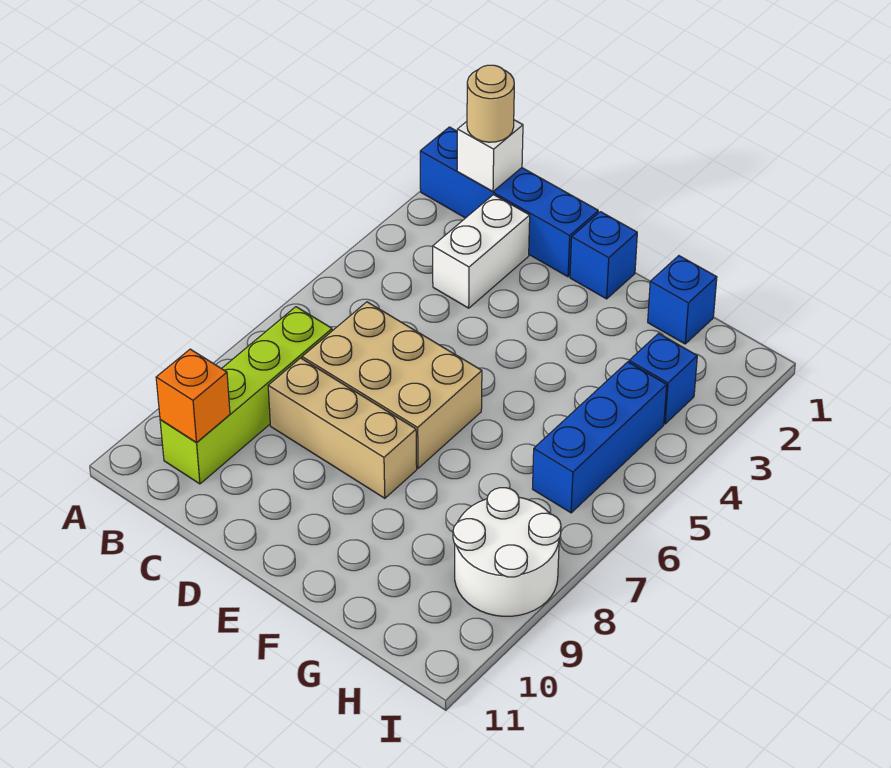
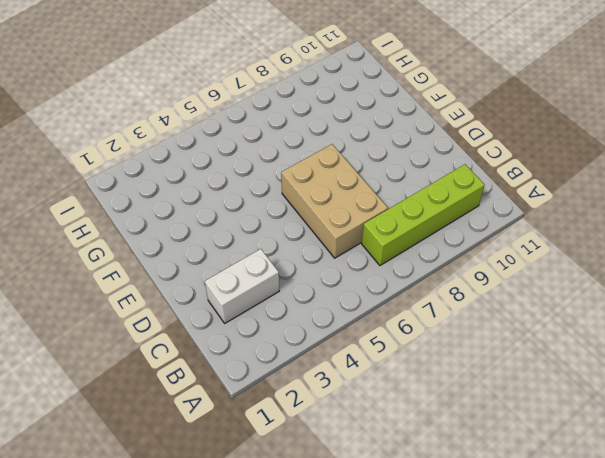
none -> blue brick A1:D1 level 1
none -> tan brick C8:E8 level 1
none -> blue brick E1 level 1

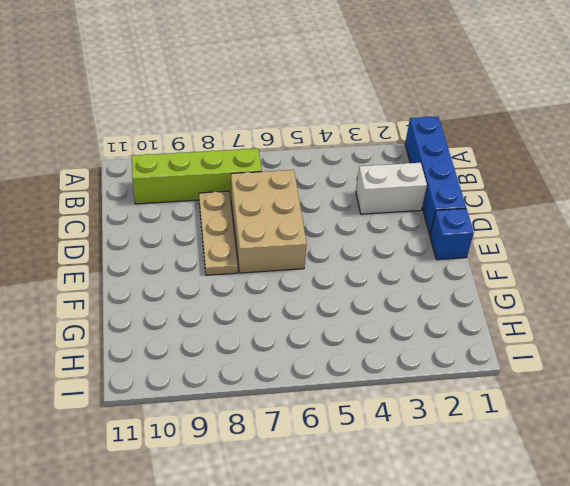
tan plate C8:E8 level 1 -> tan brick C8:E8 level 1
none -> blue brick G1 level 1
none -> blue brick H3 level 1
none -> blue brick H4:H6 level 1

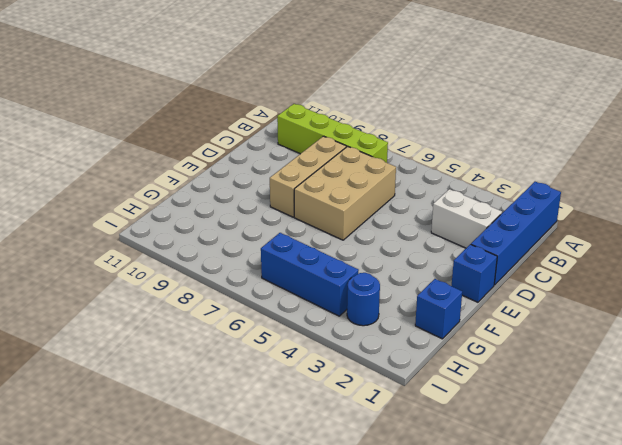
blue round brick H3 level 1 -> blue brick H3 level 1
none -> white round brick H8:I9 level 1
none -> white brick B1 level 2
none -> orange brick B10 level 2

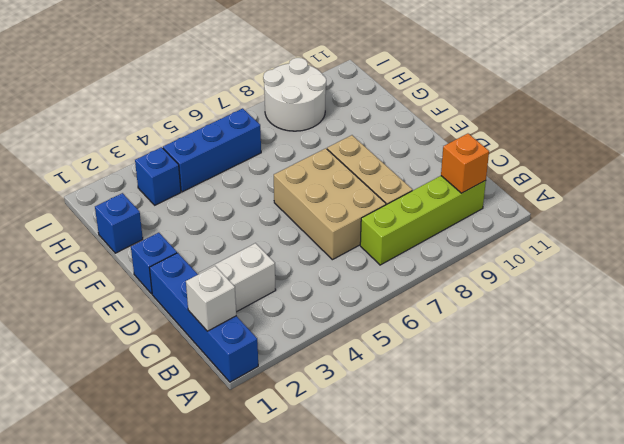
none -> tan round brick B1 level 3

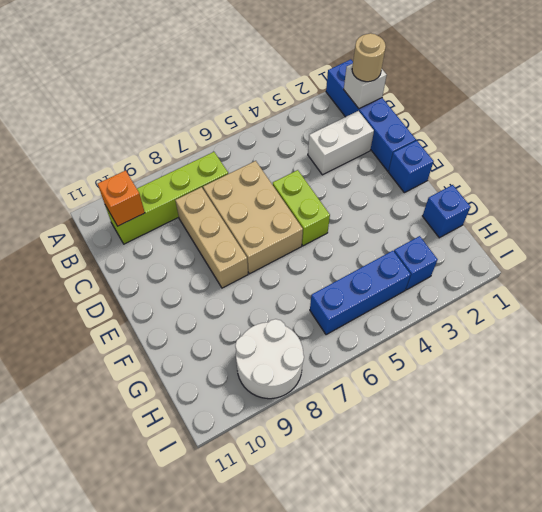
lime brick D5:E5 level 1 -> none

